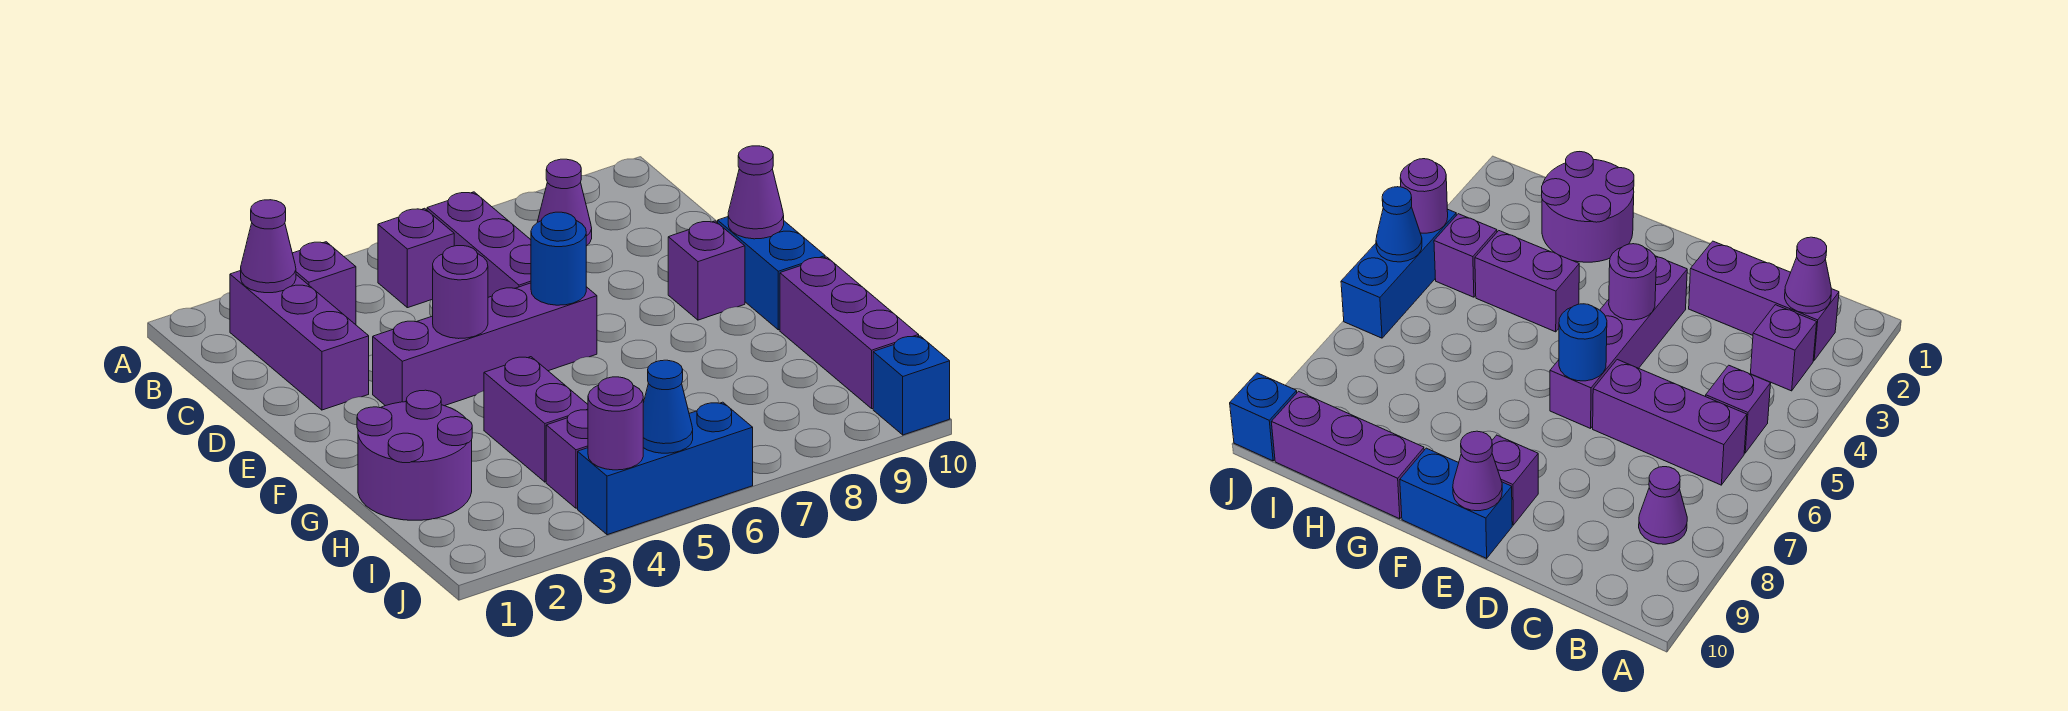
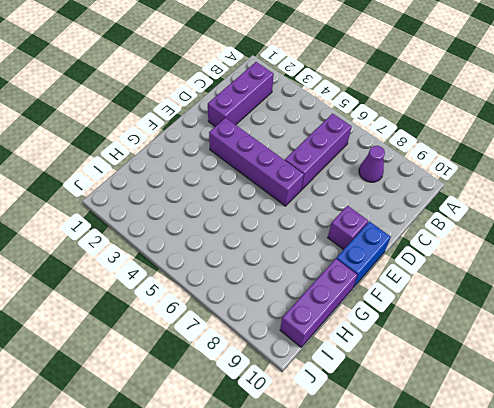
none -> purple brick B3 level 1
none -> purple brick B5 level 1
none -> purple round brick G1:H2 level 1

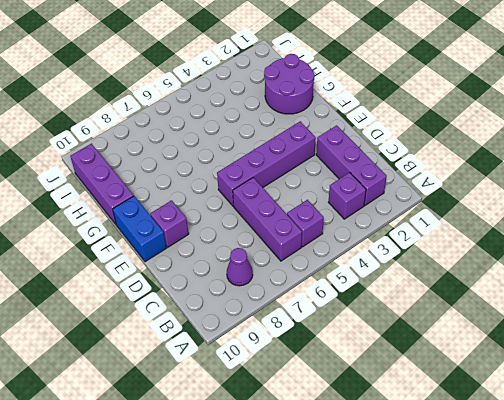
none -> purple brick G4:H4 level 1
none -> purple brick I4 level 1
none -> blue brick J4:J6 level 1

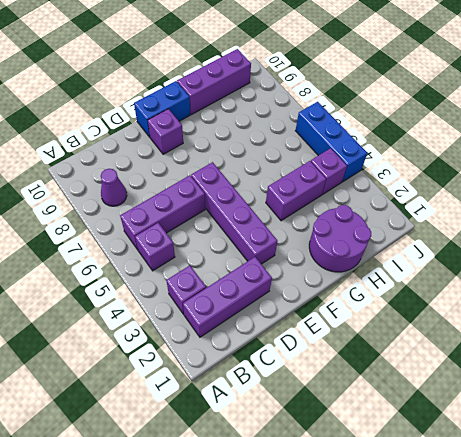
none -> blue brick J10 level 1
none -> purple cone B2 level 2
none -> purple round brick E4 level 2

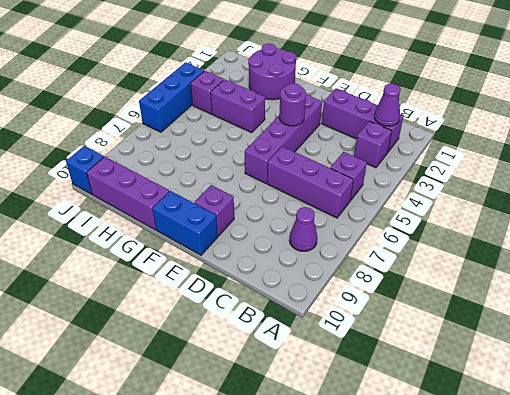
none -> blue round brick E6 level 2
none -> purple cone E10 level 2
none -> purple round brick J4 level 2

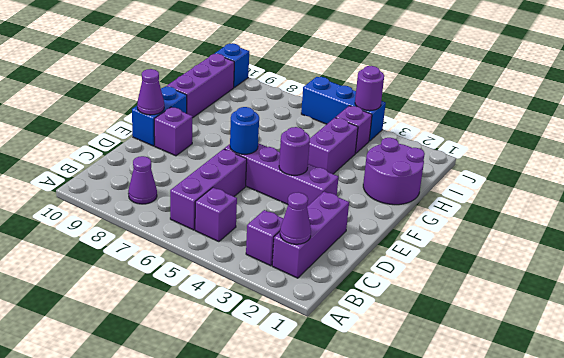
none -> blue cone J5 level 2

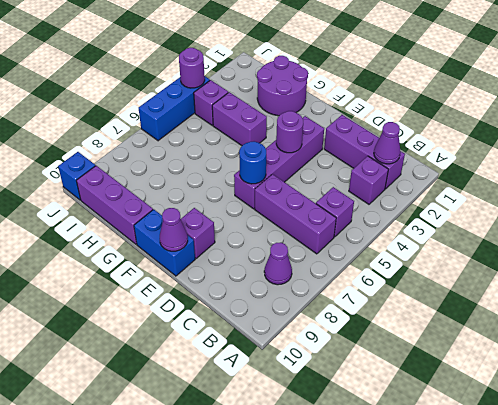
none -> blue cone J5 level 2

